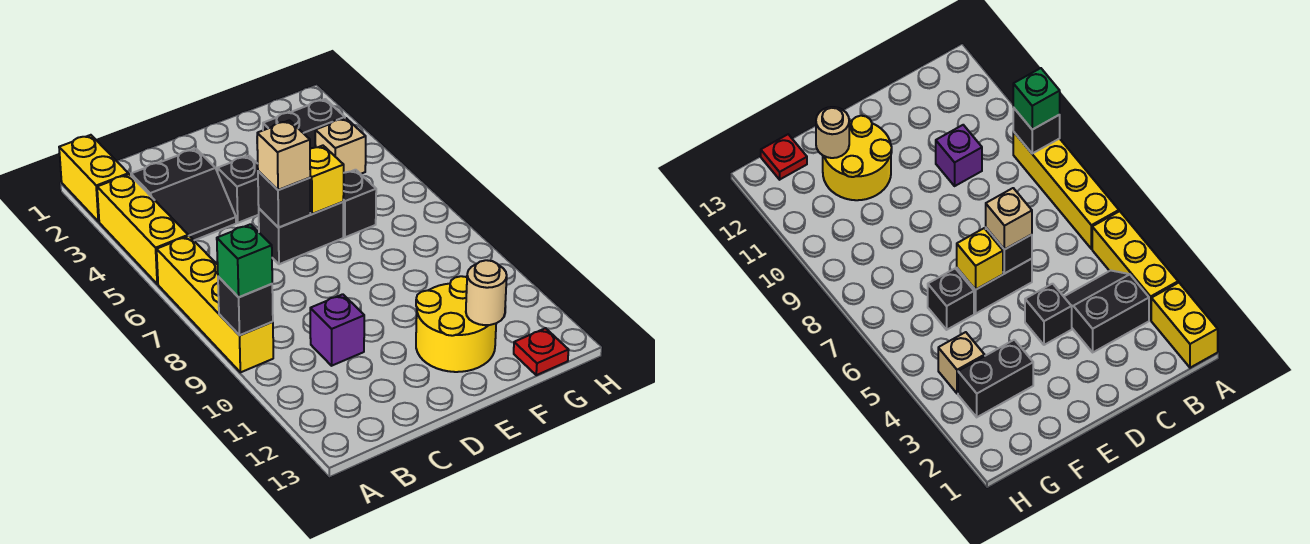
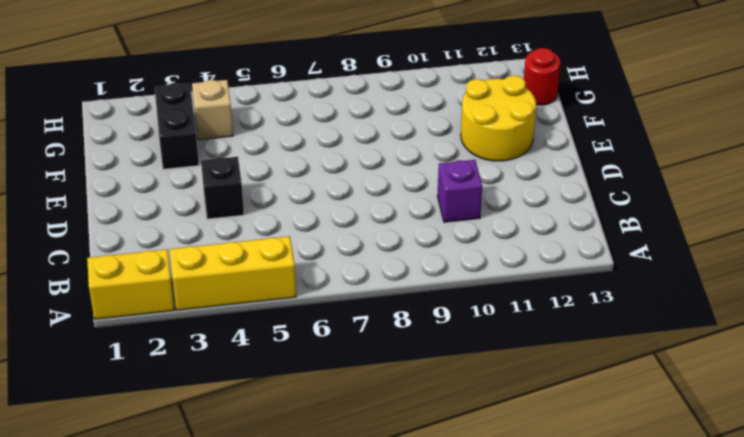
red round brick G13 level 1 -> red plate G13 level 1
none -> yellow brick A6:A9 level 1
none -> black slope B3:C4 level 1 top 3
none -> black brick D6:E6 level 1

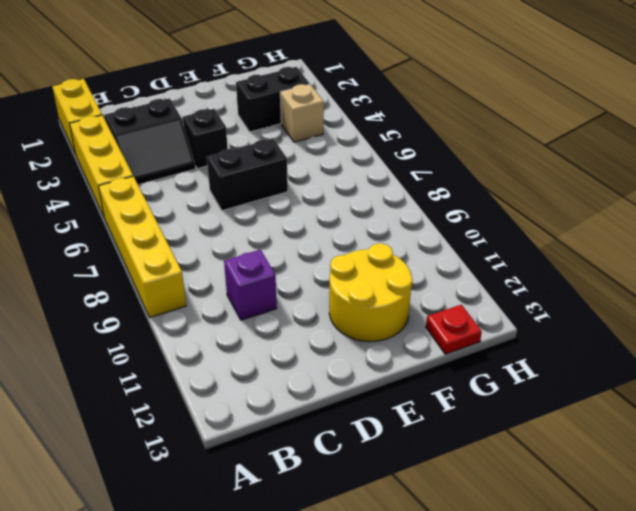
none -> black brick F6 level 1
none -> black brick A9 level 2
none -> black brick D6 level 2

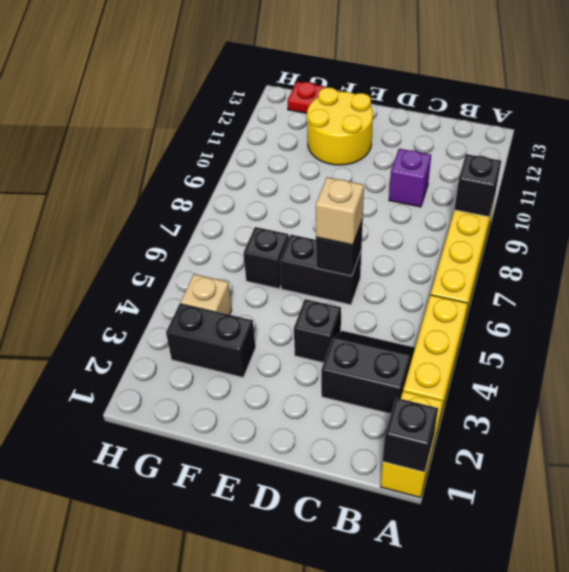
black brick A1 level 2 -> none
none -> yellow brick E6 level 2
none -> tan round brick F12 level 2
none -> green brick A9 level 3

